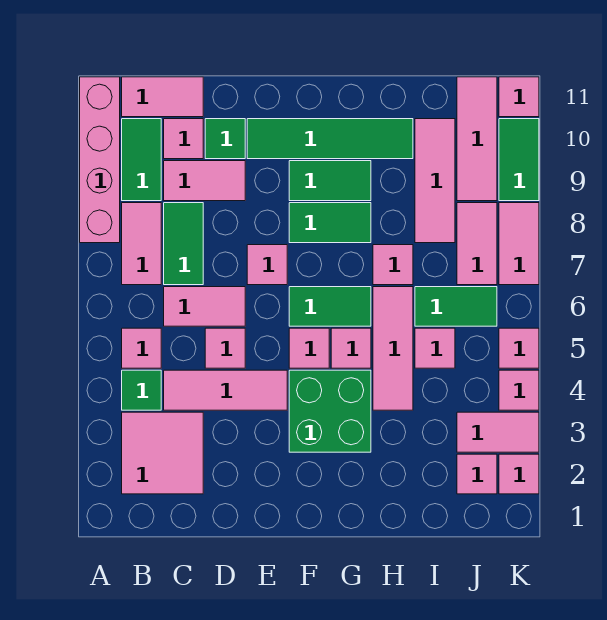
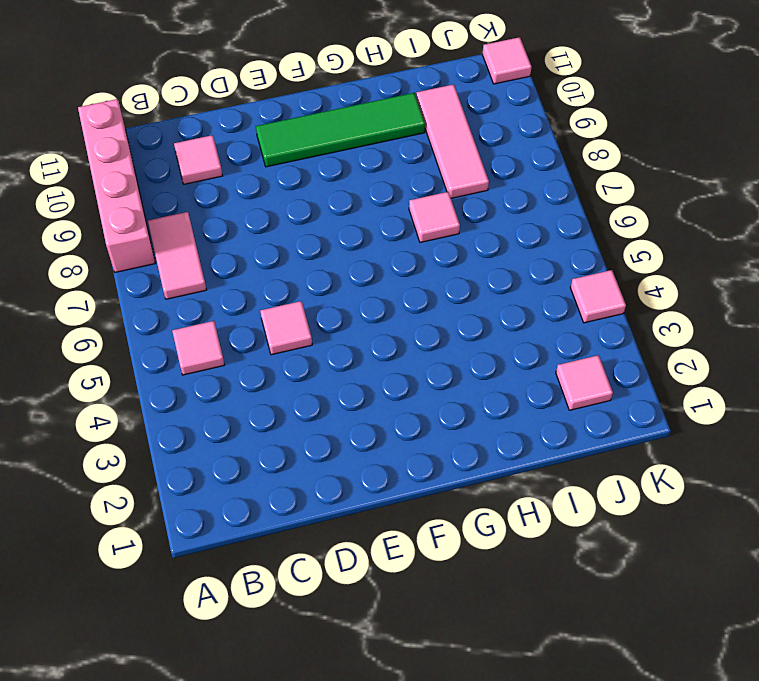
none -> pink tile B2:C3 level 1
none -> green tile B4 level 1
none -> green tile B9:B10 level 1
none -> pink tile B11:C11 level 1

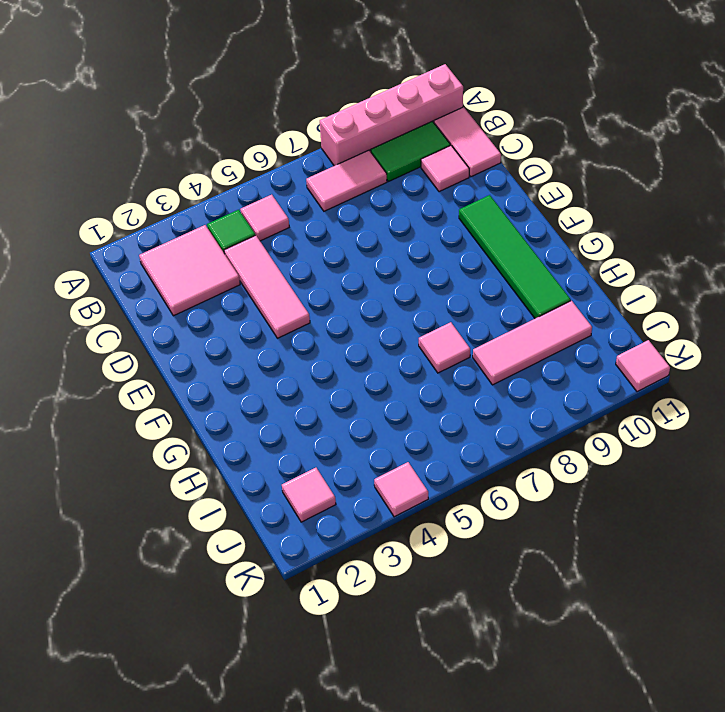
none -> pink tile C6:D6 level 1
none -> green tile C7:C8 level 1
none -> pink tile C9:D9 level 1
none -> pink tile D5 level 1

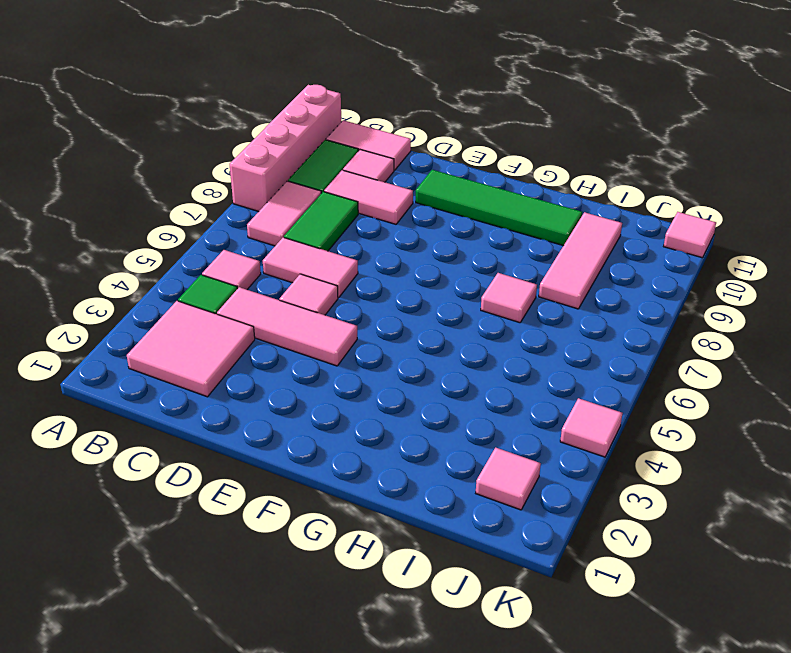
none -> green tile D10 level 1
none -> pink tile E7 level 1
none -> green brick F3:G4 level 1
none -> pink tile F5 level 1

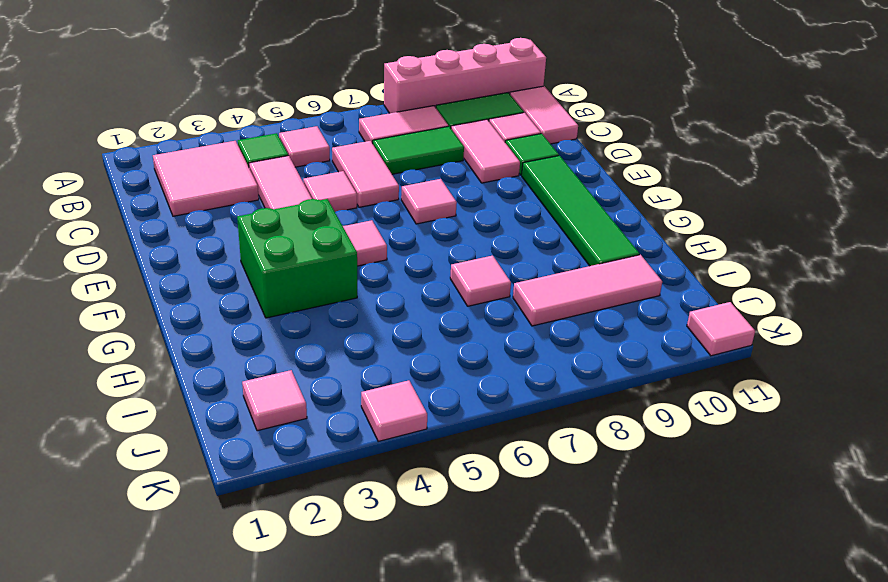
none -> green tile F6:G6 level 1
none -> green tile F8:G8 level 1
none -> green tile F9:G9 level 1
none -> pink tile G5 level 1

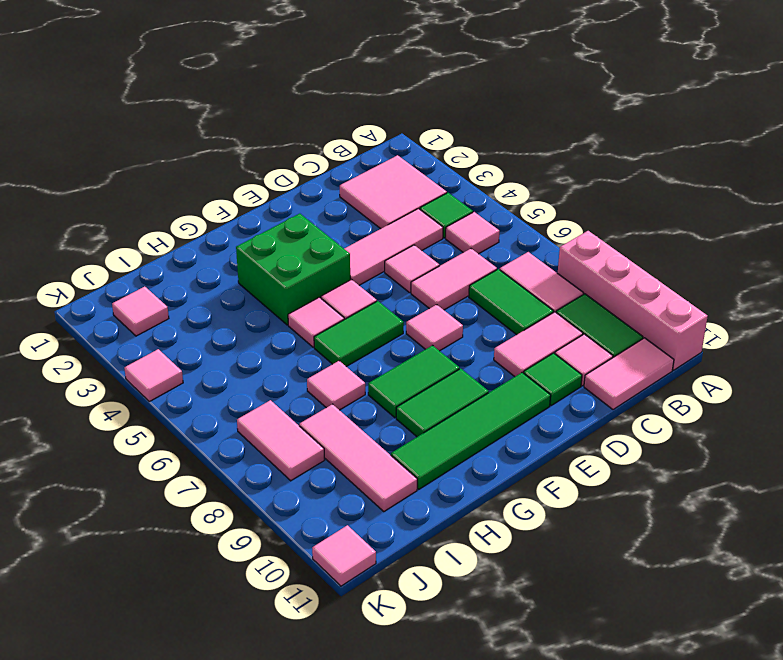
none -> pink tile H4:H6 level 1
none -> pink tile I5 level 1
none -> green tile I6:J6 level 1
none -> pink tile J3:K3 level 1

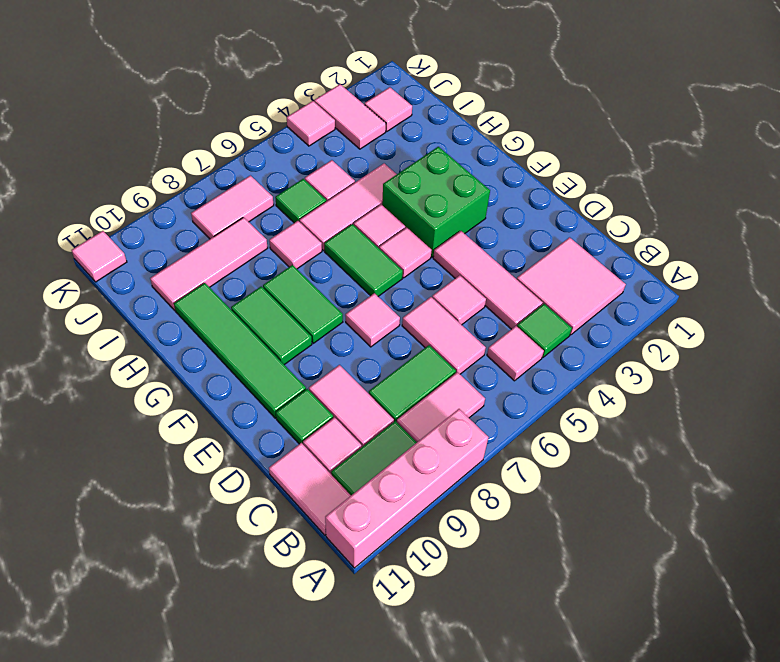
green tile I6 level 1 -> green tile I6:J6 level 1
none -> pink tile J9:J11 level 1
none -> pink tile K2 level 1
none -> pink tile K5 level 1
none -> pink tile K7:K8 level 1

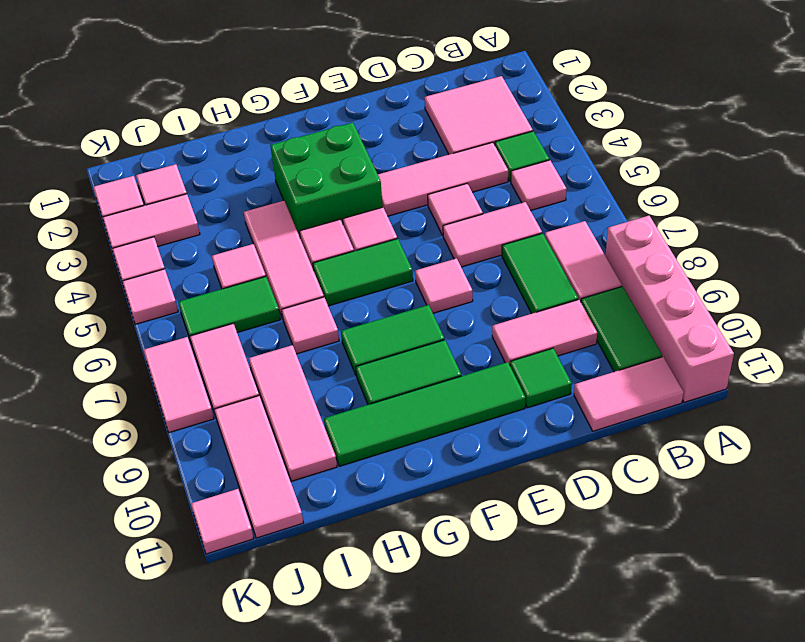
none -> pink tile C10 level 1
none -> green tile K9:K10 level 1

